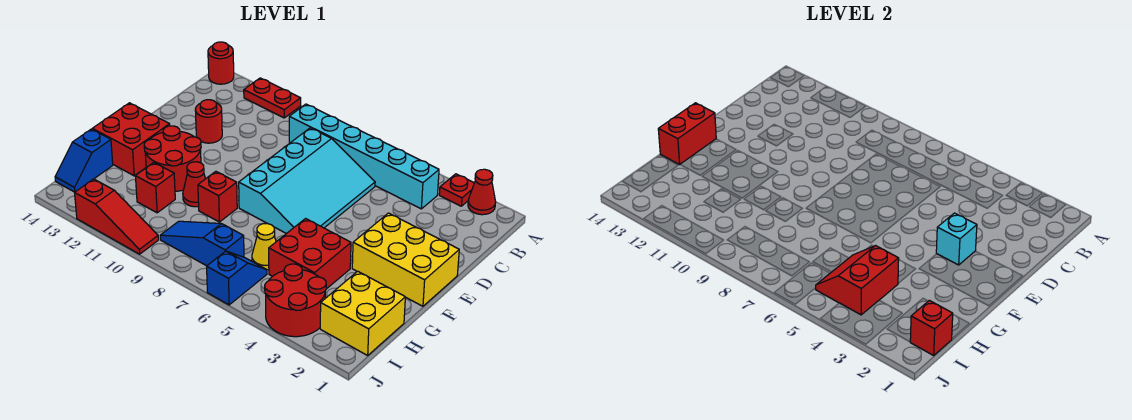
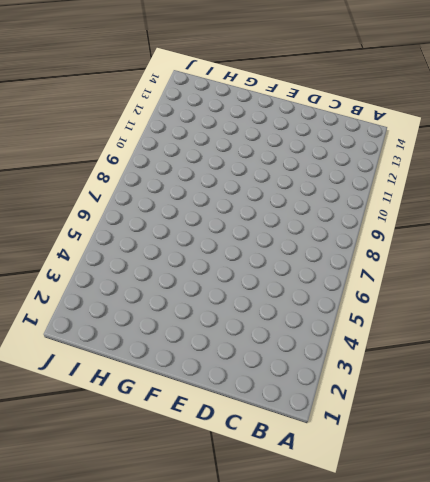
none -> red cone A2 level 1
none -> red plate A3 level 1
none -> red plate A11:A12 level 1

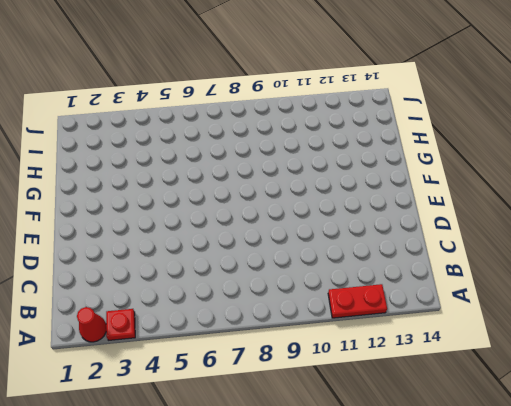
none -> red round brick A14 level 1
none -> cyan brick B4:B9 level 1
none -> cyan slope C6:F8 level 1 top 8

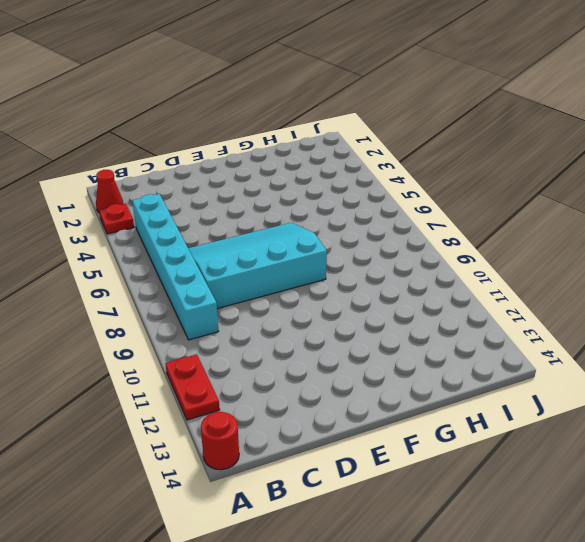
none -> red round brick D12 level 1
none -> yellow brick E1:F3 level 1
none -> red round brick F11:G12 level 1

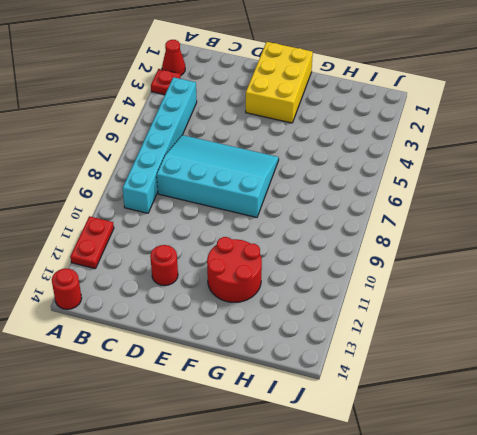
none -> red brick F13:G14 level 1
none -> red brick G4:H5 level 1
none -> red brick G9 level 1

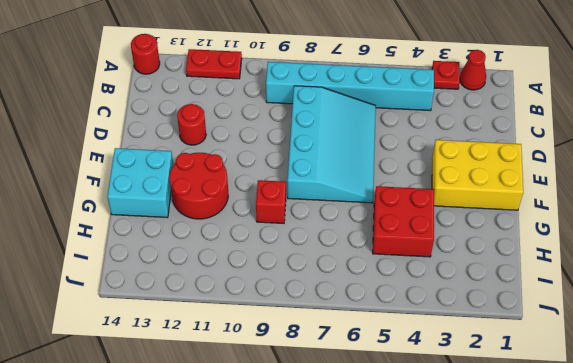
cyan brick F13:G14 level 1 -> red brick F13:G14 level 1
none -> red cone G10 level 1
none -> yellow brick H1:I2 level 1
none -> yellow cone H6 level 1

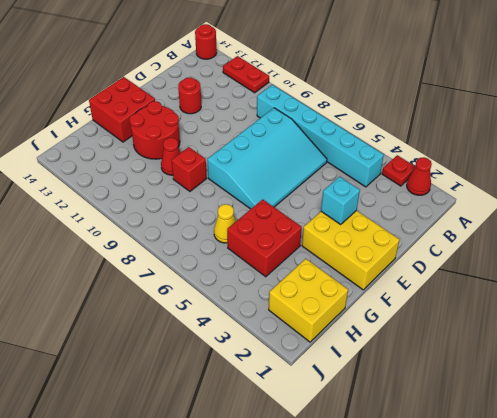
none -> red brick H11 level 1
none -> blue slope H14:I14 level 1 top H
none -> red round brick I3:J4 level 1

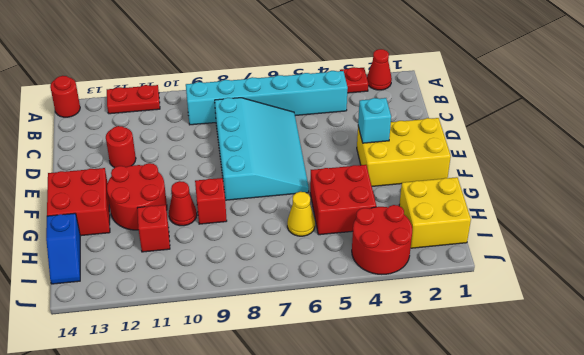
none -> blue slope I6:J6 level 1 top J
none -> blue slope I7:I9 level 1 top 7
none -> red slope J10:J12 level 1 top 12

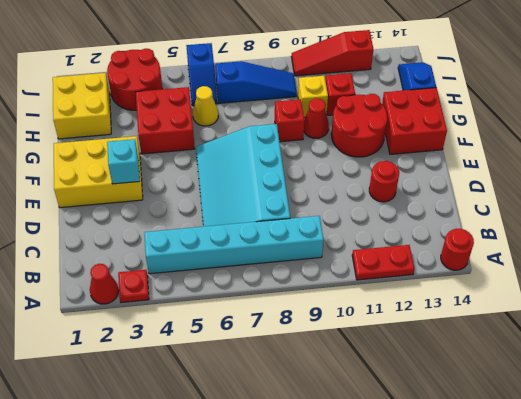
yellow brick H10 level 1 -> none
none -> red brick F14:G14 level 2
none -> red slope H4:I5 level 2 top 4
none -> red brick I1 level 2

